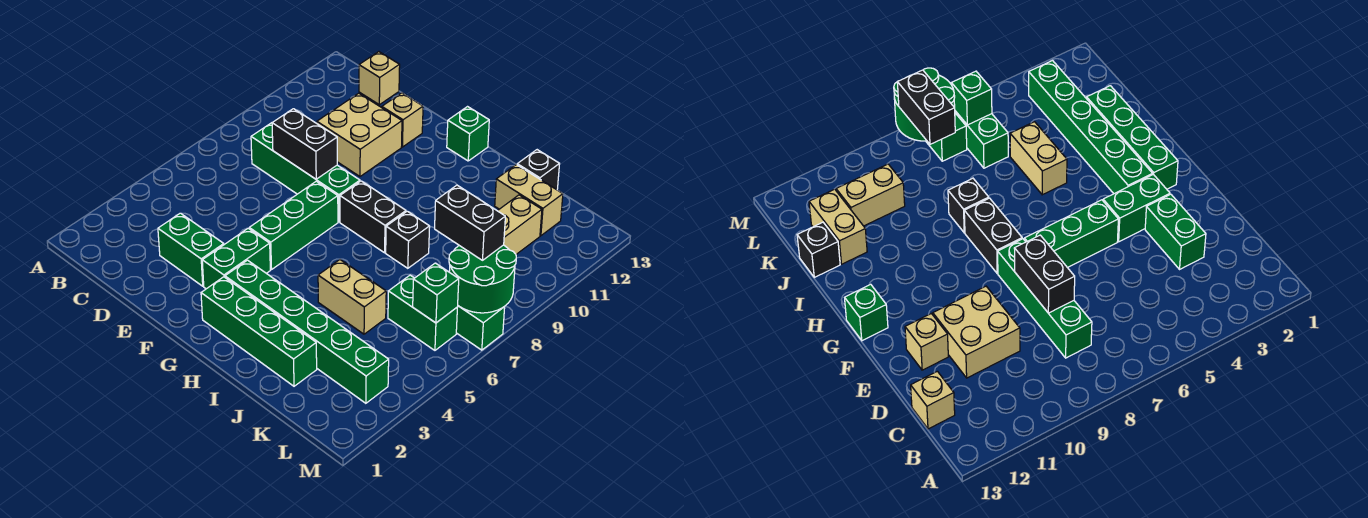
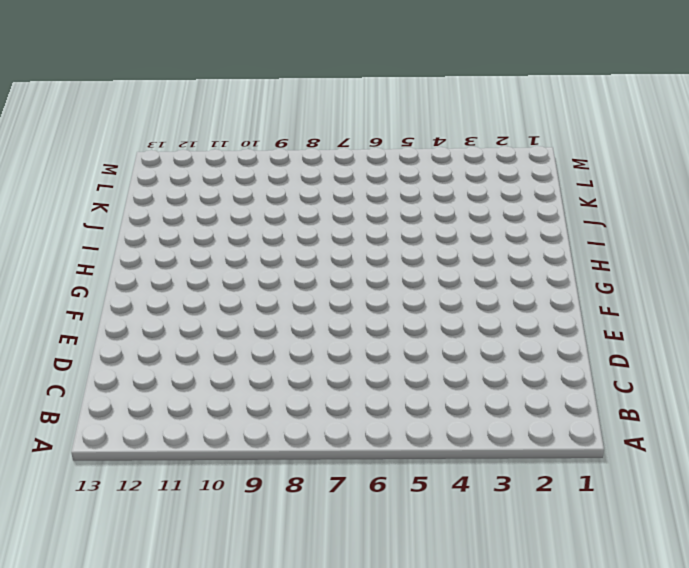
none -> green brick C8:F8 level 1
none -> tan brick C13 level 1
none -> green brick D3:E3 level 1

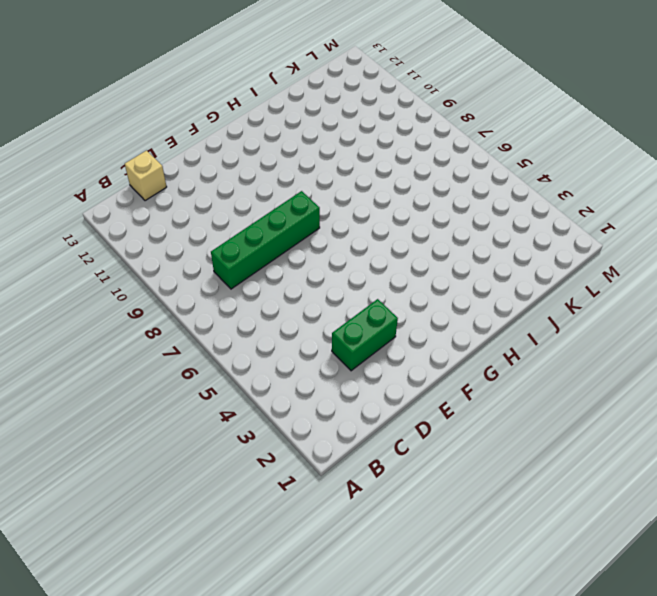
none -> tan brick D10:E11 level 1
none -> tan brick E12 level 1
none -> green brick F3:F4 level 1

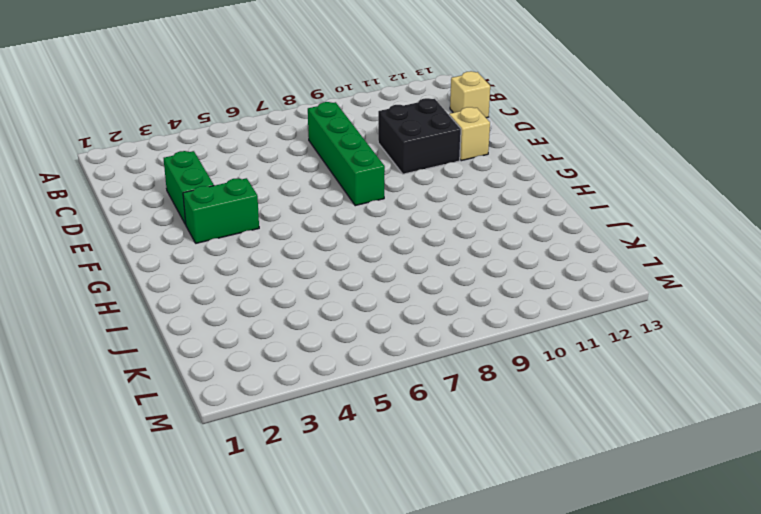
black brick D10:E11 level 1 -> tan brick D10:E11 level 1
none -> green brick F5:F7 level 1
none -> green brick G2:J2 level 1
none -> green brick G3:L3 level 1

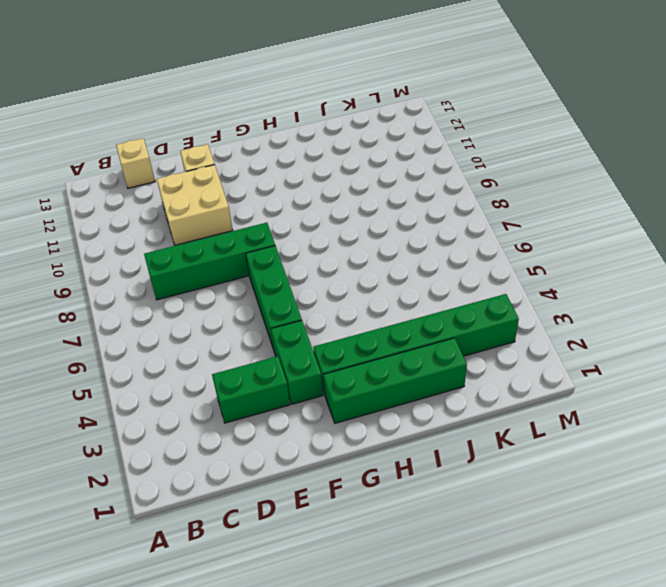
none -> black brick G8:H8 level 1
none -> green brick G13 level 1
none -> tan brick I5:J5 level 1

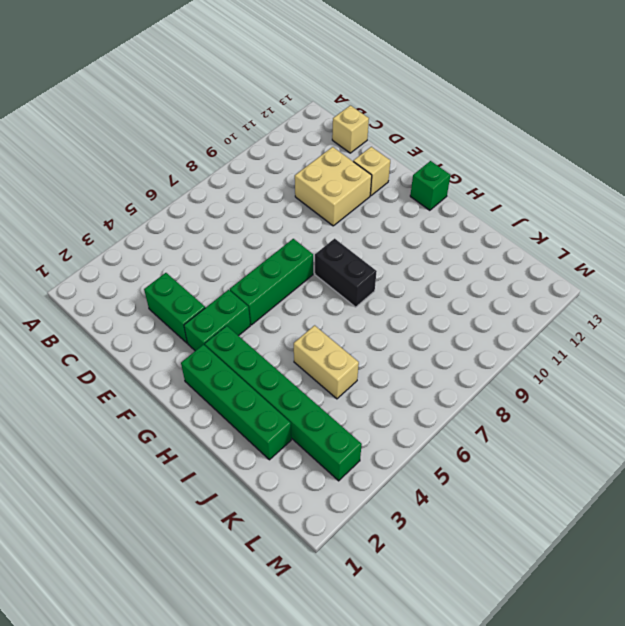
none -> green brick C8:F8 level 1
none -> black brick I8 level 1
none -> tan brick J12:K12 level 1

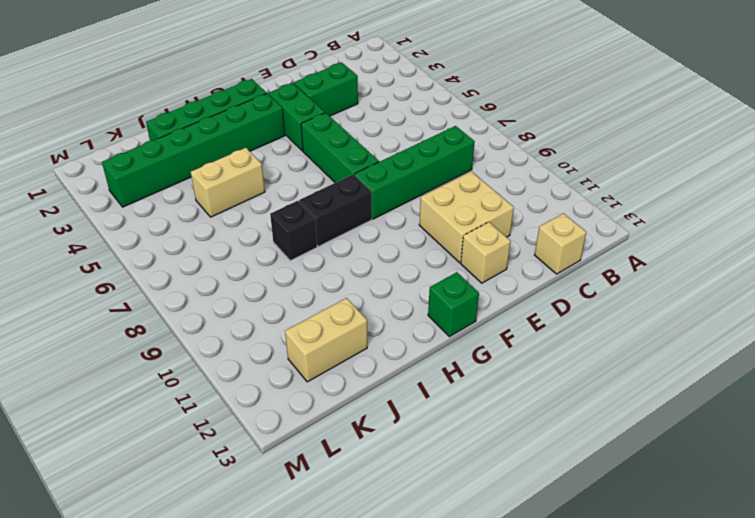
none -> black brick J13 level 1
none -> green brick K6:L6 level 1
none -> tan brick K10:K11 level 1

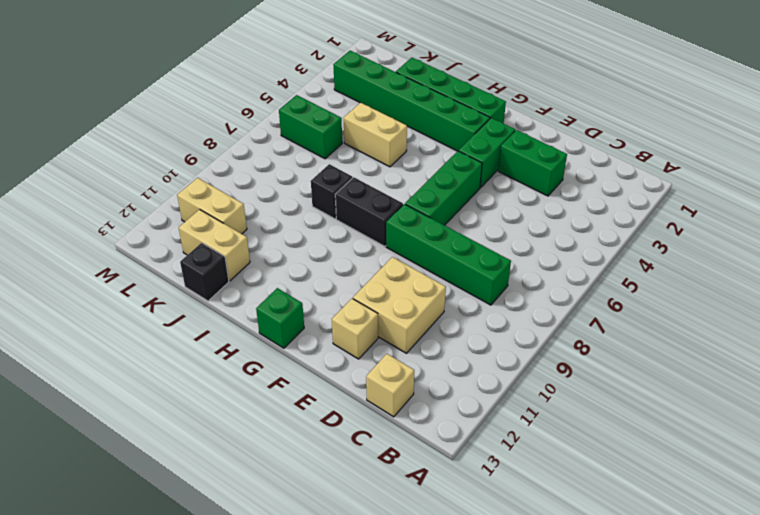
tan brick K11:L11 level 1 -> tan brick K10:K11 level 1
none -> green brick L7:M7 level 1
none -> black brick D8:E8 level 2
none -> green brick L6 level 2

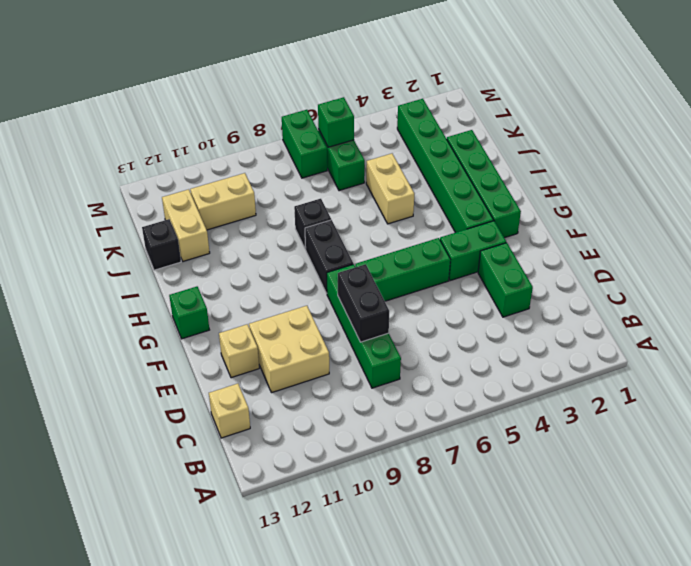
none -> green round brick L7:M8 level 2
none -> black brick K8:L8 level 3

